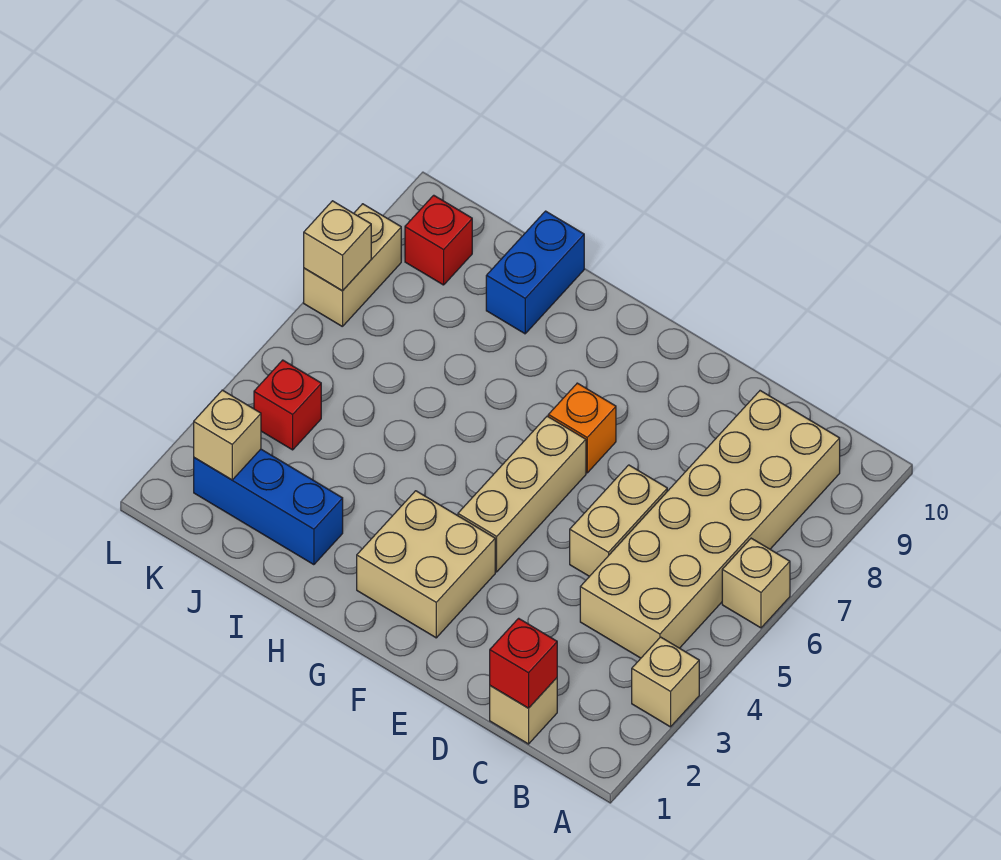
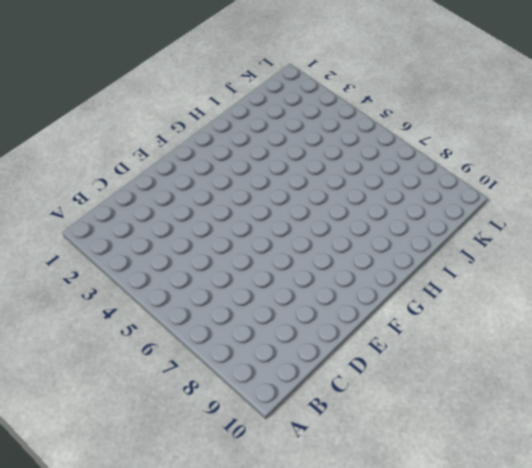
none -> tan brick A3 level 1
none -> tan brick A6 level 1
none -> tan brick B4:C9 level 1

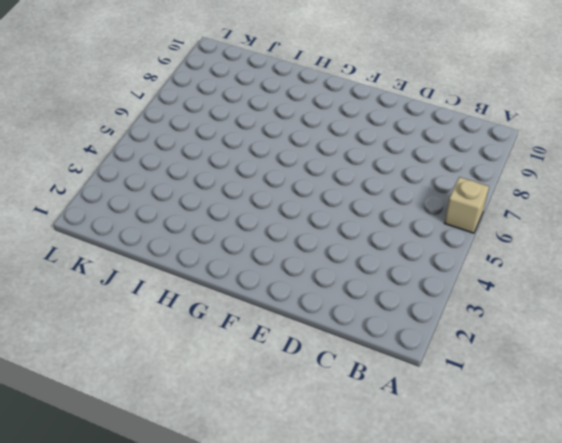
none -> tan brick A3 level 1
none -> tan brick B4:C9 level 1
none -> tan brick C1 level 1

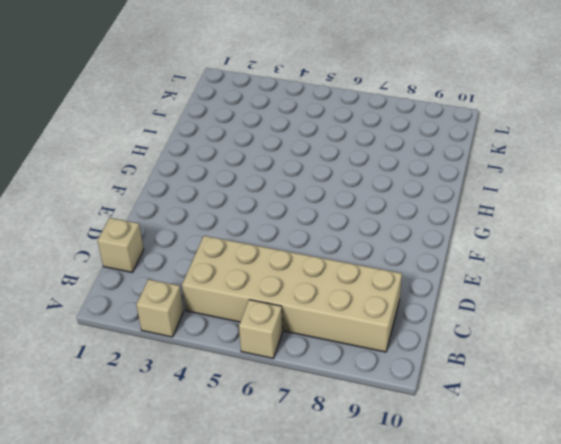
none -> tan brick D5:D6 level 1
none -> tan brick F2:G3 level 1
none -> tan brick F4:F6 level 1

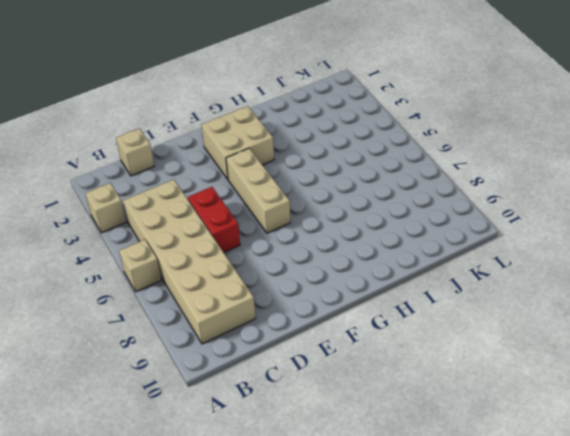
red brick D5:D6 level 1 -> tan brick D5:D6 level 1
none -> orange brick F7 level 1
none -> blue brick I2:K2 level 1
none -> blue brick I9:I10 level 1

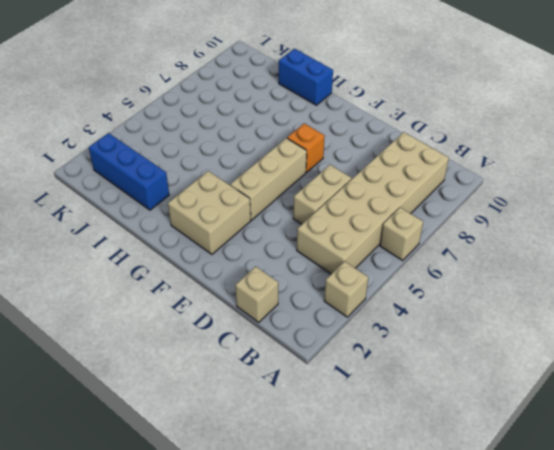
blue brick H10:I10 level 1 -> blue brick I9:I10 level 1
none -> red brick K4 level 1
none -> red brick K9 level 1
none -> tan brick L7:L8 level 1

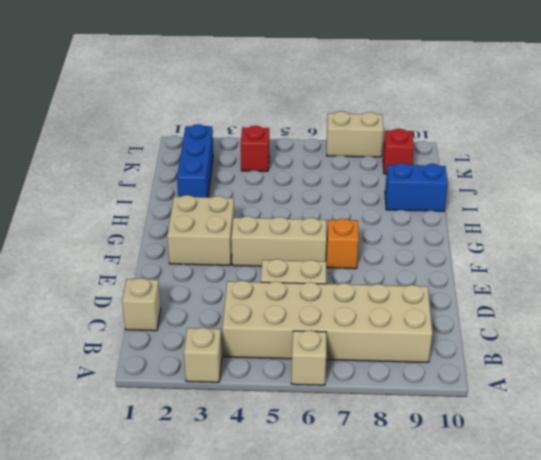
none -> red brick C1 level 2
none -> tan brick K2 level 2
none -> tan brick L7 level 2

